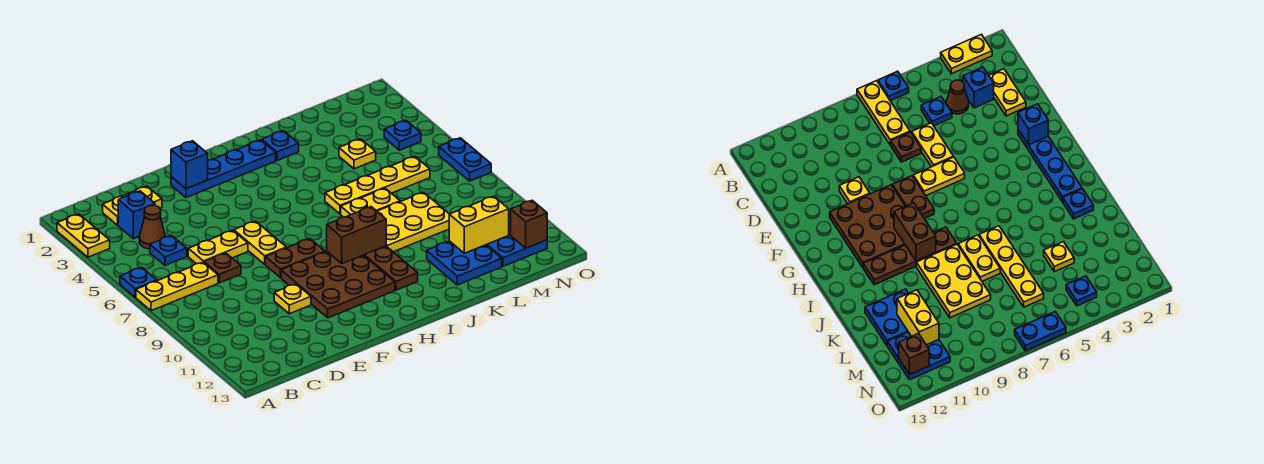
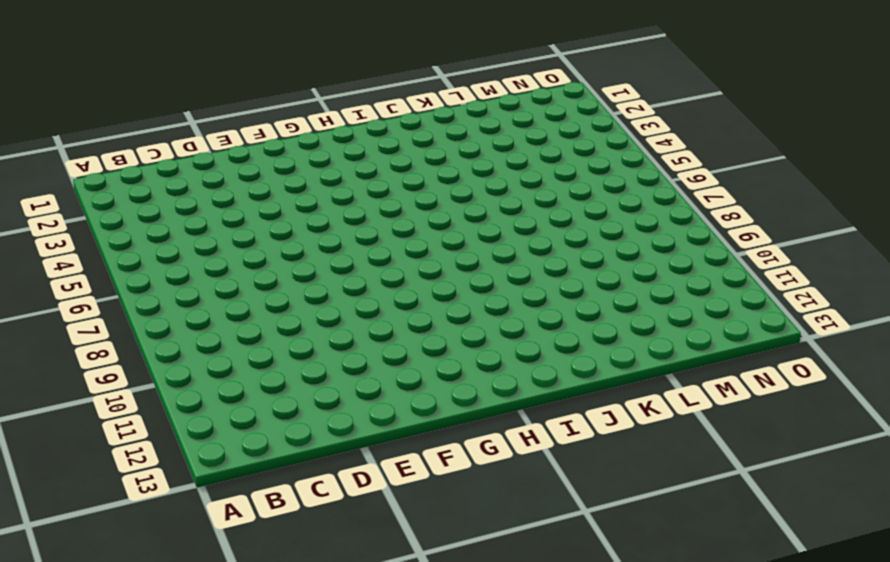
none -> yellow plate A2:A3 level 1
none -> blue plate A6 level 1
none -> yellow plate A7:C7 level 1

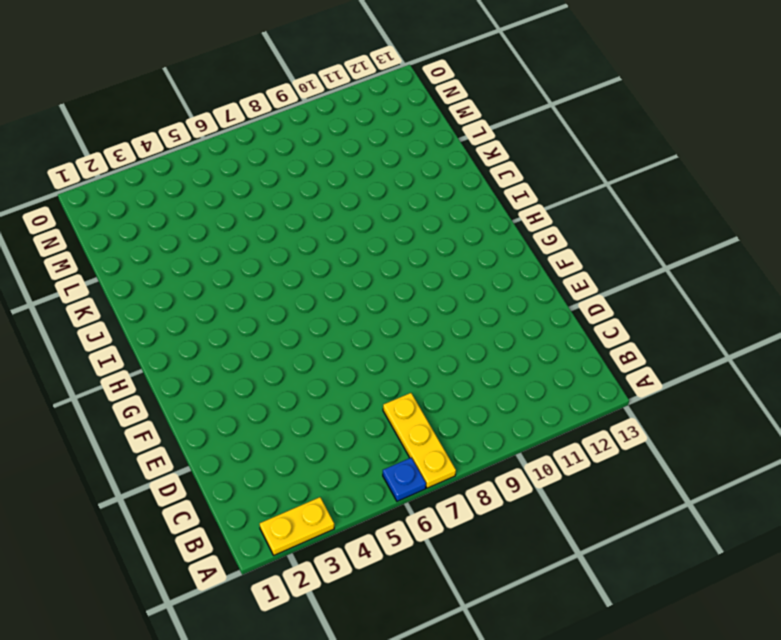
none -> yellow plate C2:D2 level 1
none -> blue brick C3 level 1
none -> brown cone C4 level 1

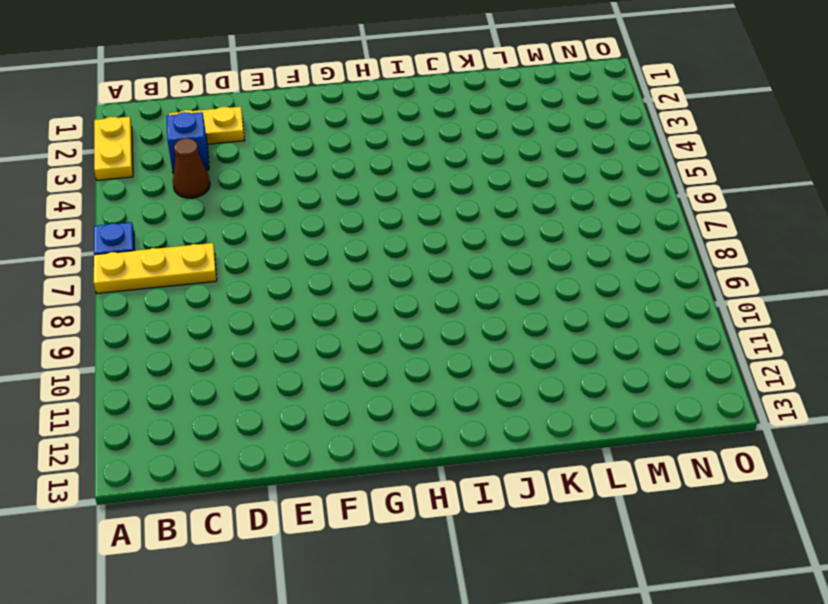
none -> blue plate C5 level 1
none -> yellow plate D6:E6 level 1
none -> brown plate D7 level 1

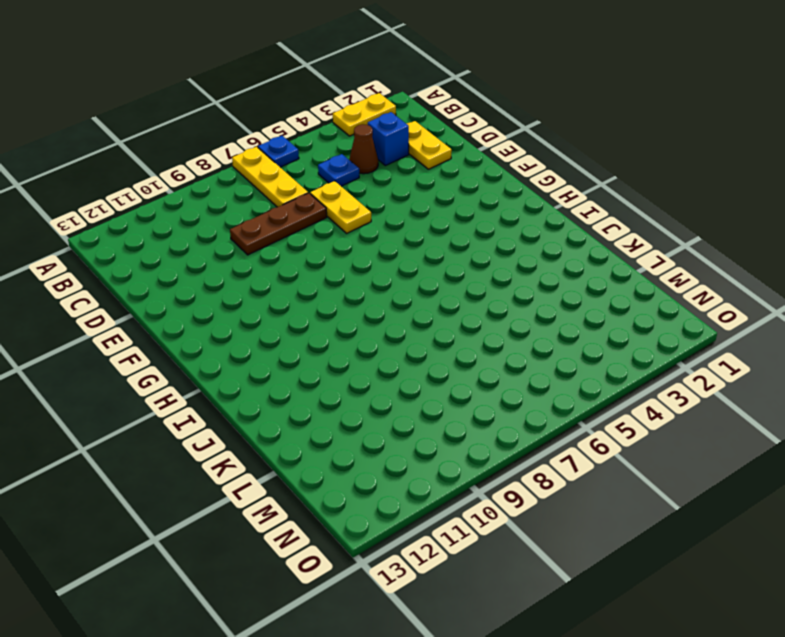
brown plate D7:D9 level 1 -> brown plate D7 level 1
none -> yellow plate E10 level 1
none -> blue plate F2:I2 level 1
none -> yellow plate F6:F7 level 1

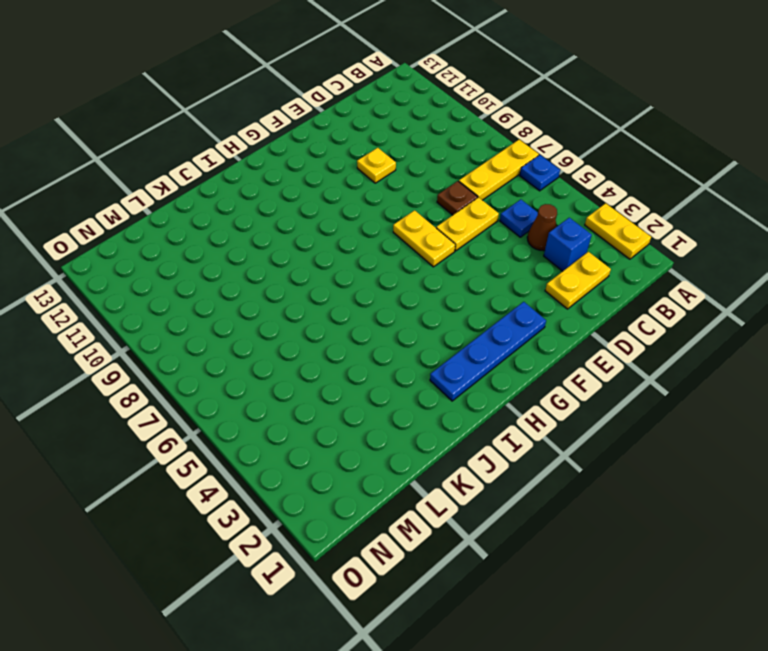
none -> brown plate F8:G8 level 1
none -> brown plate F9:H11 level 1
none -> brown plate I8:I11 level 1

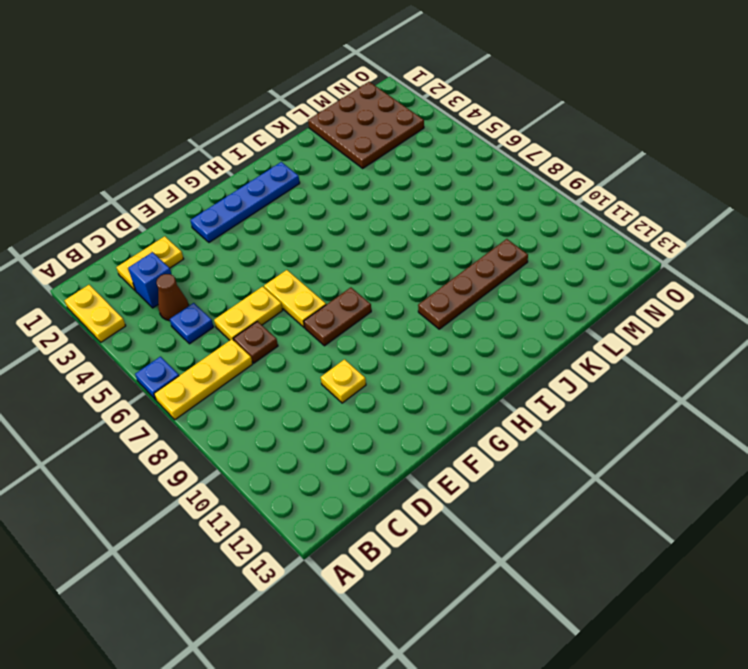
brown plate I10:L10 level 1 -> brown plate I8:I11 level 1
brown plate L1:N3 level 1 -> brown plate F9:H11 level 1
none -> blue plate J2 level 1
none -> yellow plate J6:M6 level 1
none -> yellow plate J7:K7 level 1

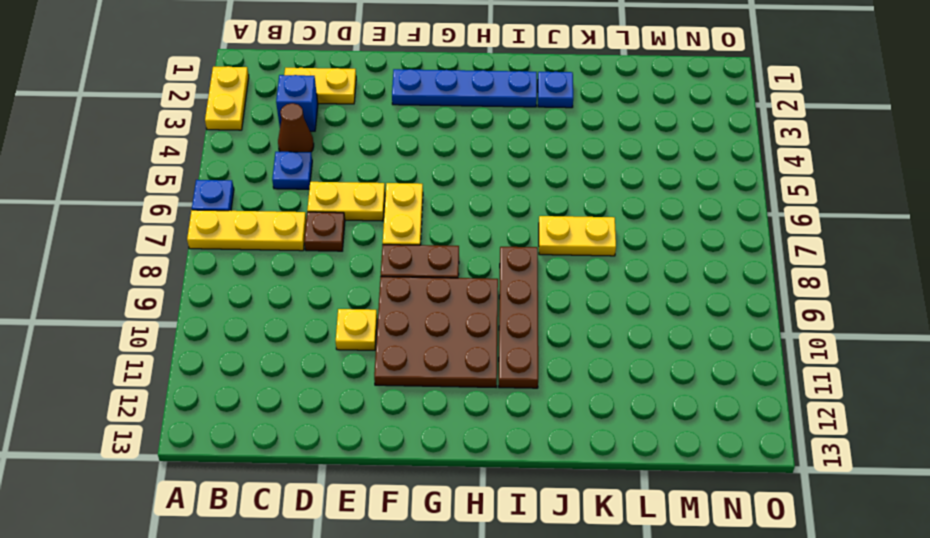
none -> yellow plate J6:M6 level 1
none -> yellow plate J8:L9 level 1
none -> blue plate K11:L12 level 1

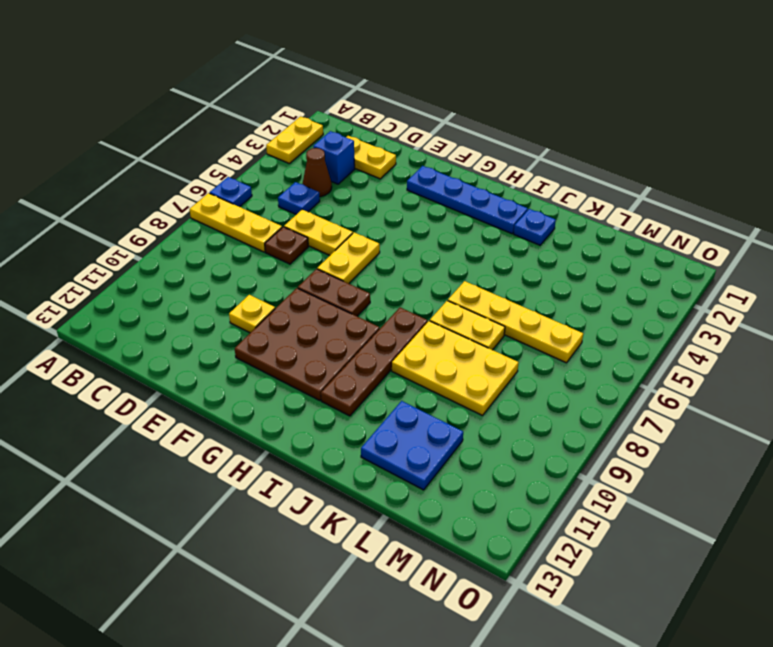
none -> yellow plate L4 level 1
none -> blue plate M11:N12 level 1
none -> blue plate N4 level 1

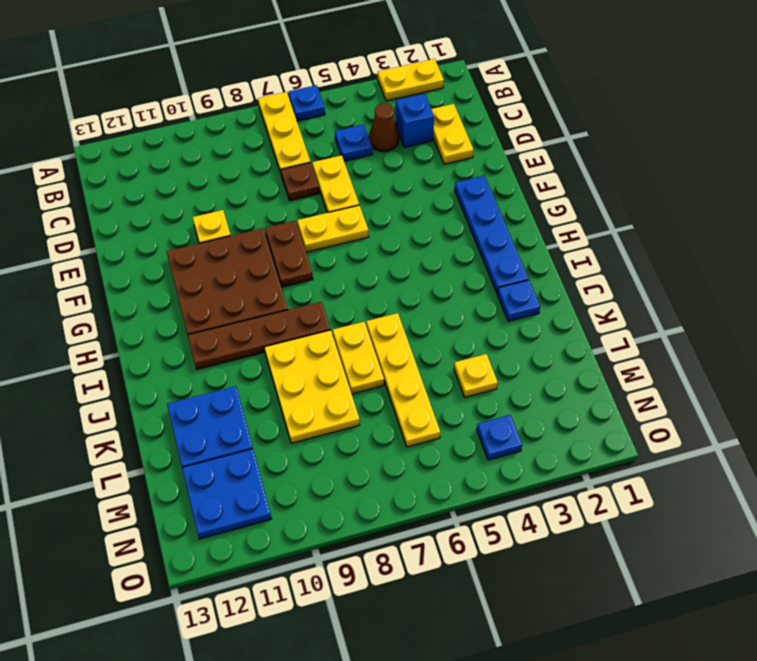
none -> blue plate O6:O7 level 1
none -> blue brick F2 level 2
none -> brown brick H9:I9 level 2

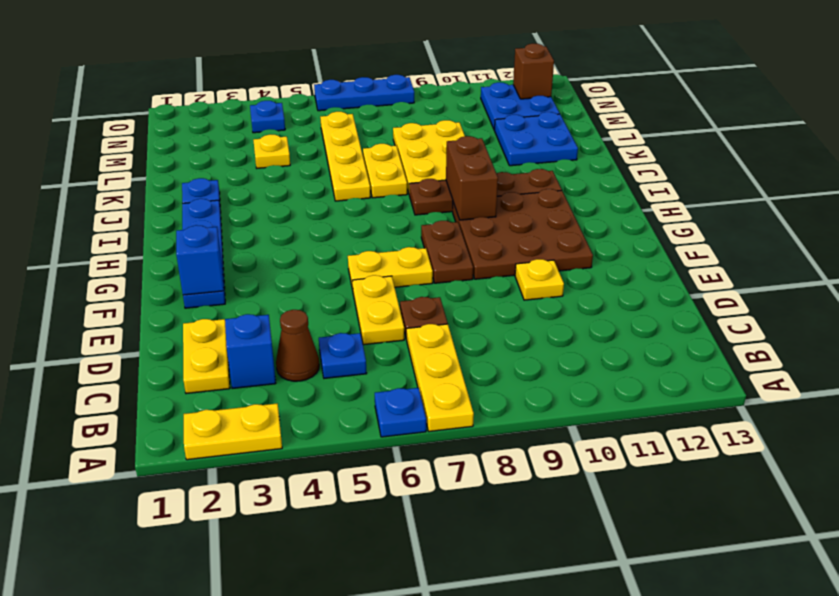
blue plate O6:O8 level 1 -> blue plate O6:O7 level 1
none -> yellow brick L11:M11 level 2

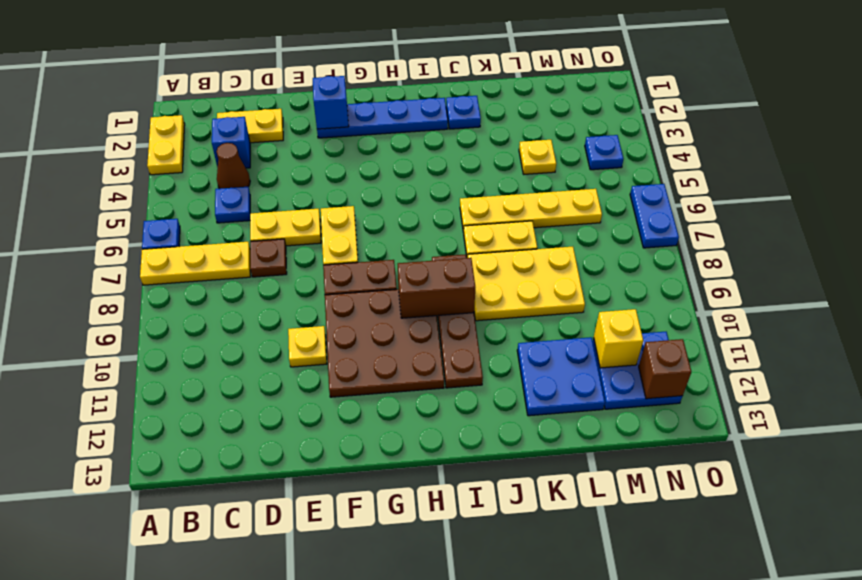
yellow brick M11 level 2 -> yellow brick L11:M11 level 2

